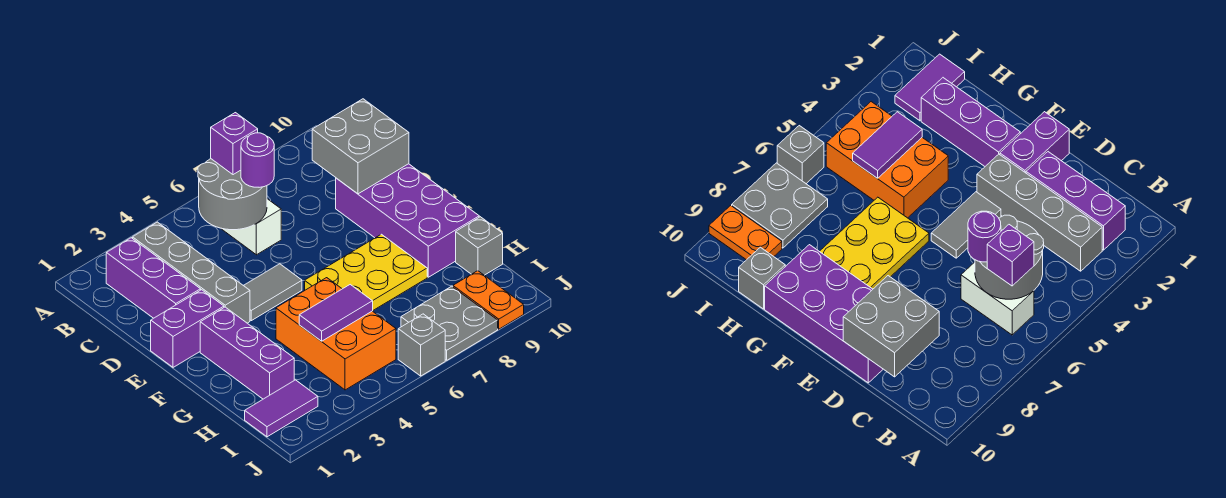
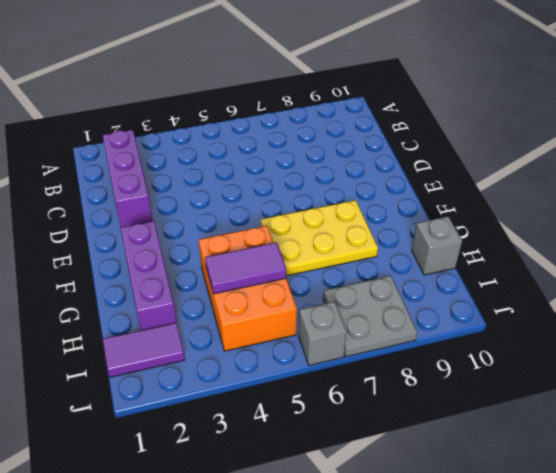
none -> grey brick B3:E3 level 1
none -> white brick B6:C6 level 1
none -> purple brick D9:G10 level 1

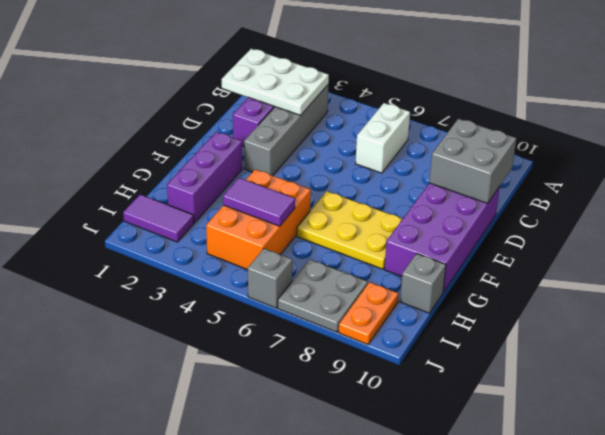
white plate B1:C3 level 2 -> none
none -> purple brick E1:E2 level 1
none -> grey tile E4:E5 level 1
none -> grey round brick B5:C6 level 2

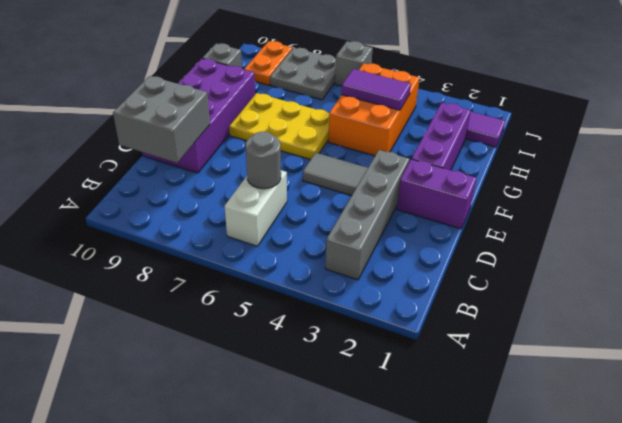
grey round brick C6 level 2 -> grey round brick B5:C6 level 2
none -> purple brick B2:D2 level 1
none -> purple brick B6 level 3
none -> purple round brick C6 level 3

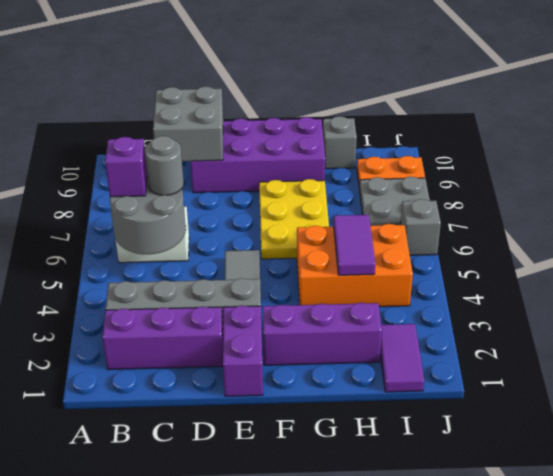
grey round brick C6 level 3 -> purple round brick C6 level 3

